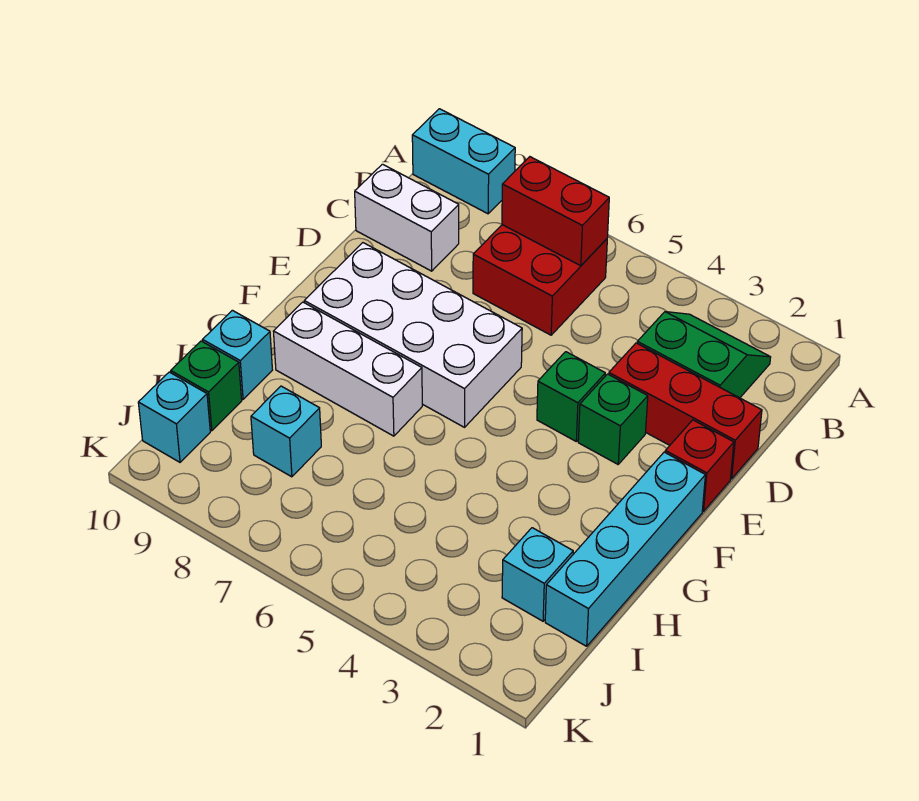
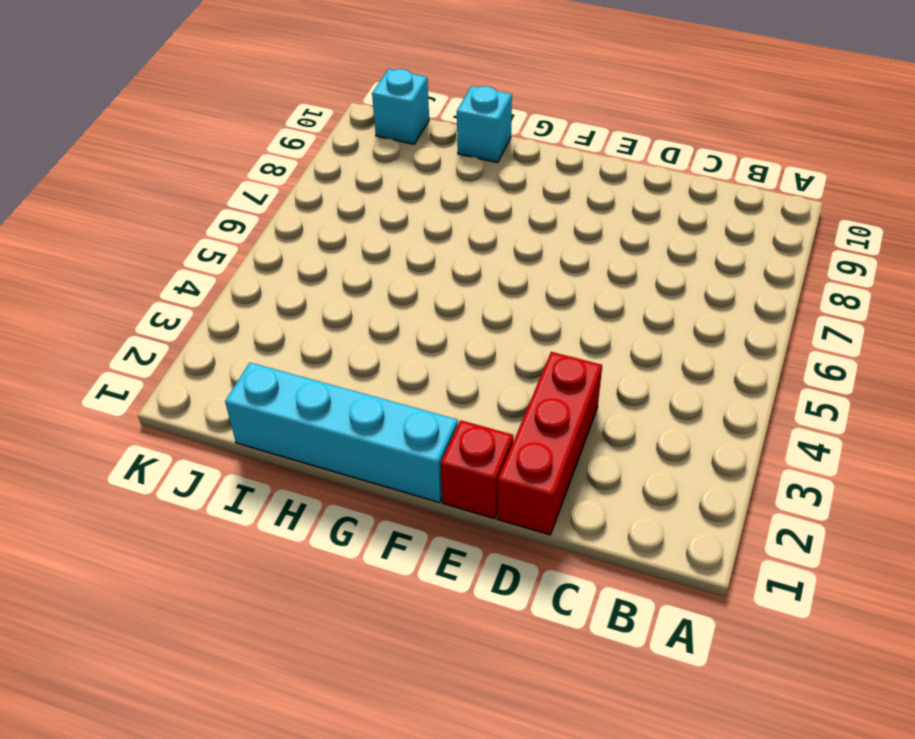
none -> cyan brick A9:A10 level 1
none -> green slope B2:C3 level 1 top C
none -> red brick B6:C7 level 1

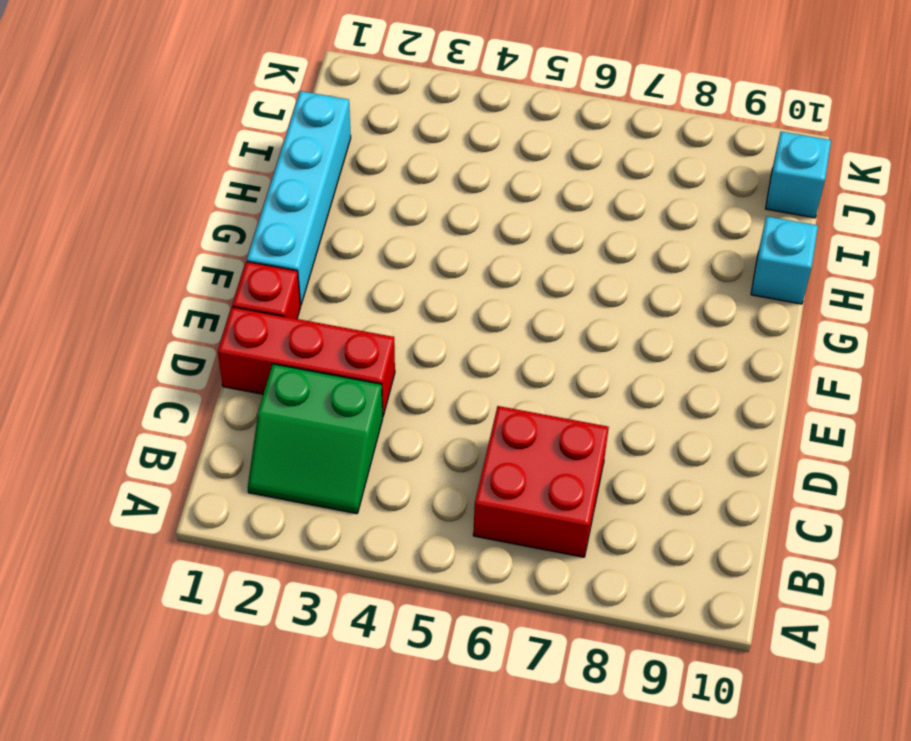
none -> cyan brick A9:A10 level 1
none -> white brick C9:C10 level 1
none -> green brick E3 level 1

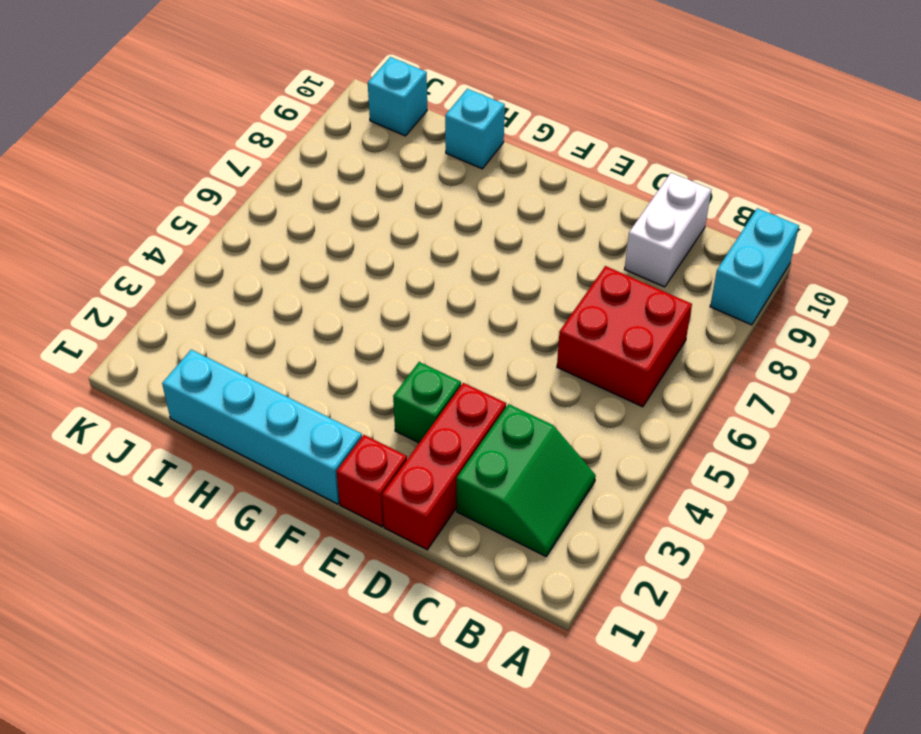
none -> green brick E4 level 1
none -> white brick E6:F9 level 1
none -> white brick G7:G9 level 1

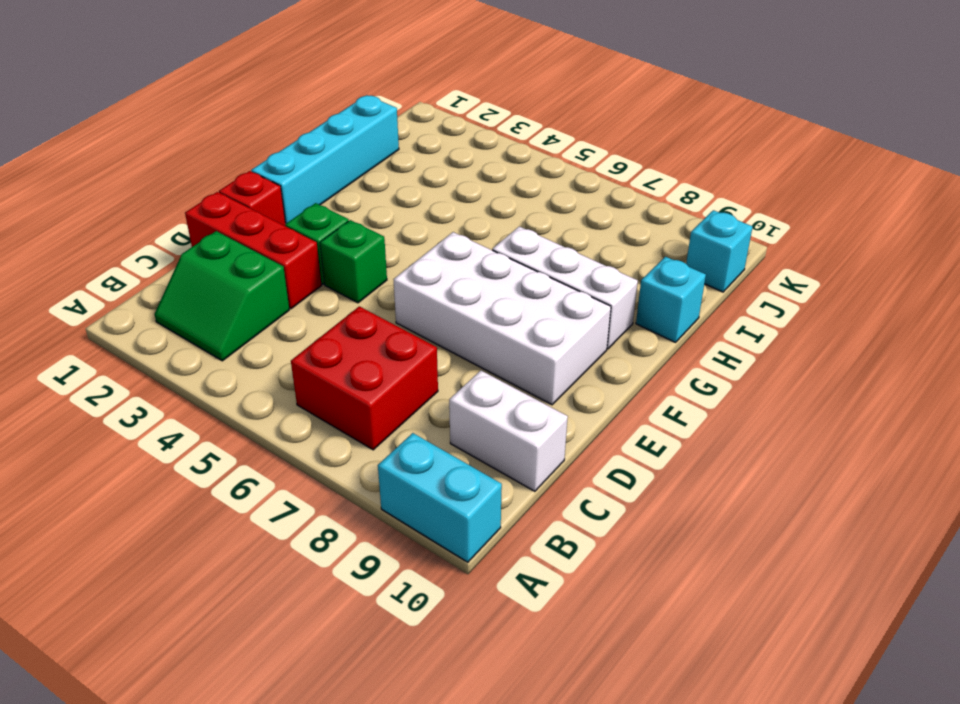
none -> cyan brick I2 level 1
none -> cyan brick I8 level 1
none -> green brick I10 level 1

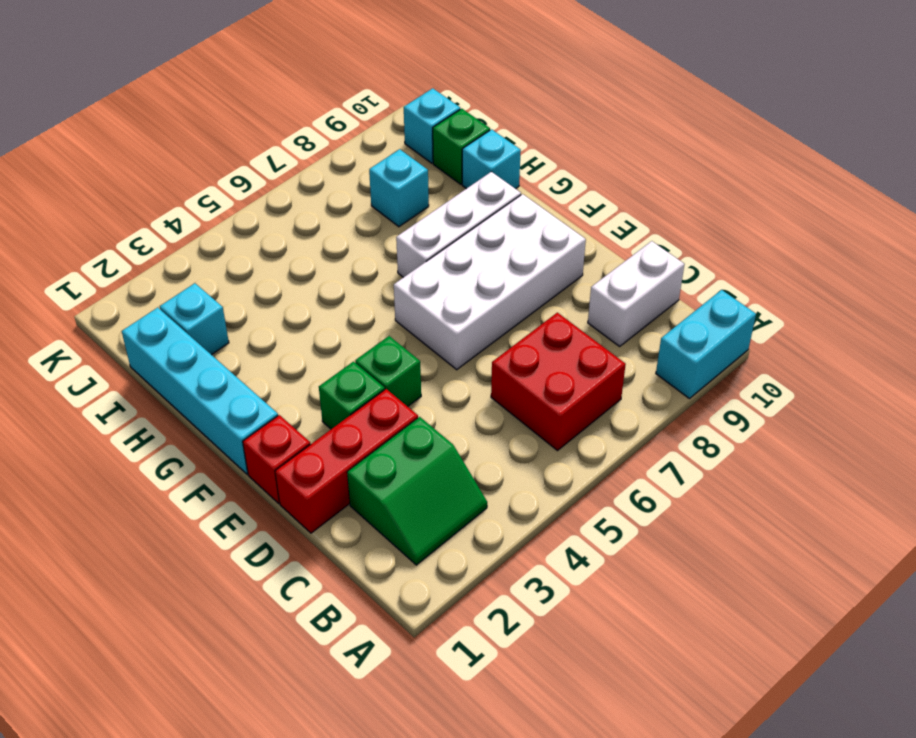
none -> red brick B6:B7 level 2

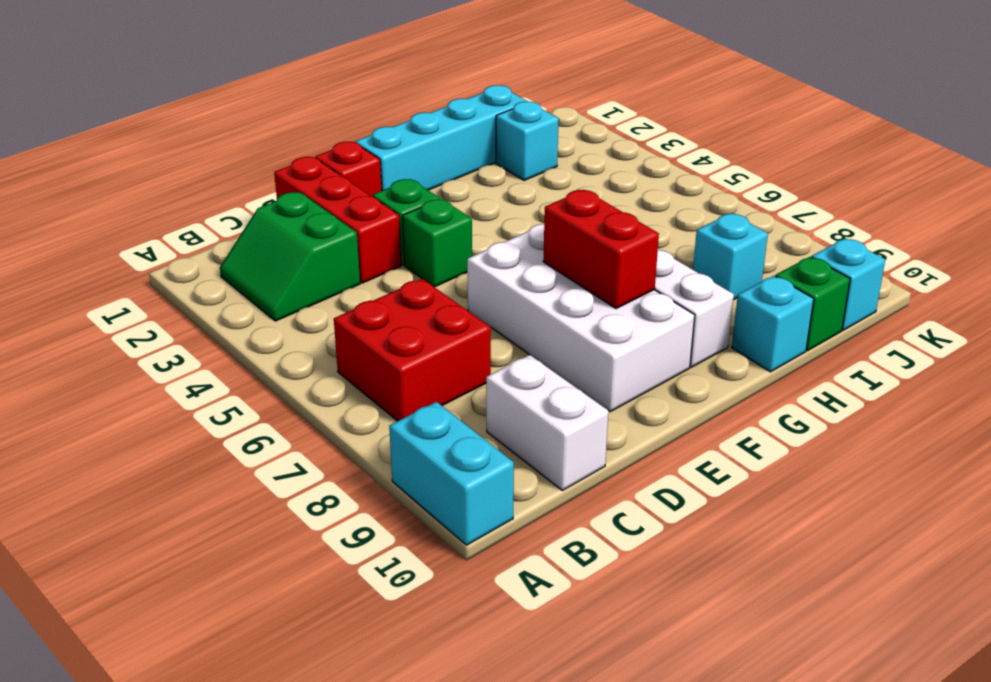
red brick F7:F8 level 2 -> red brick B6:B7 level 2

